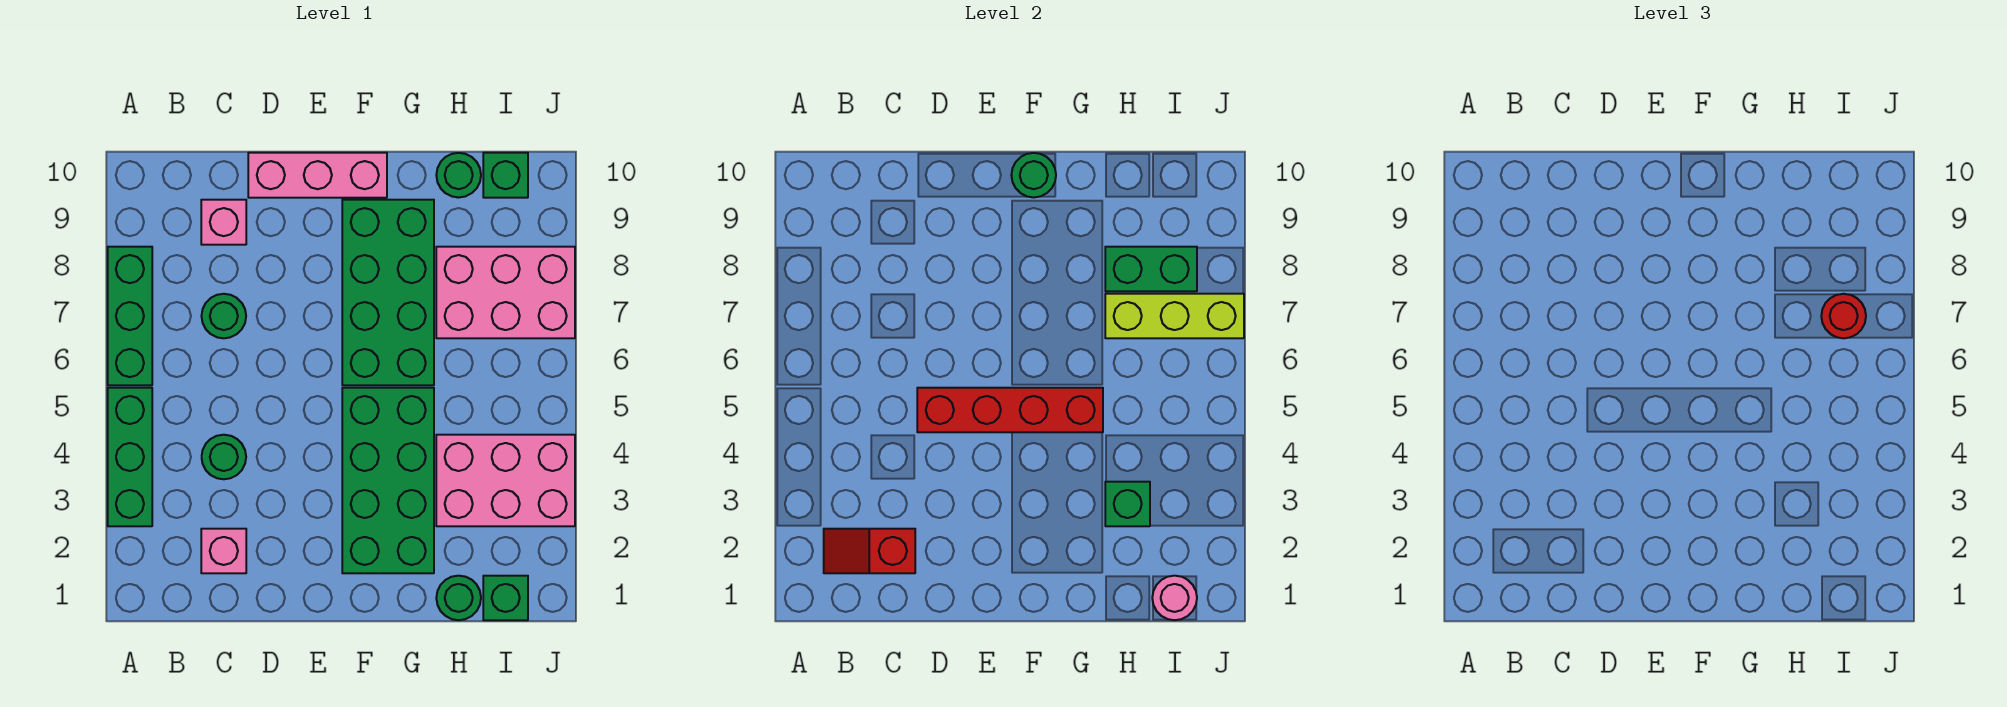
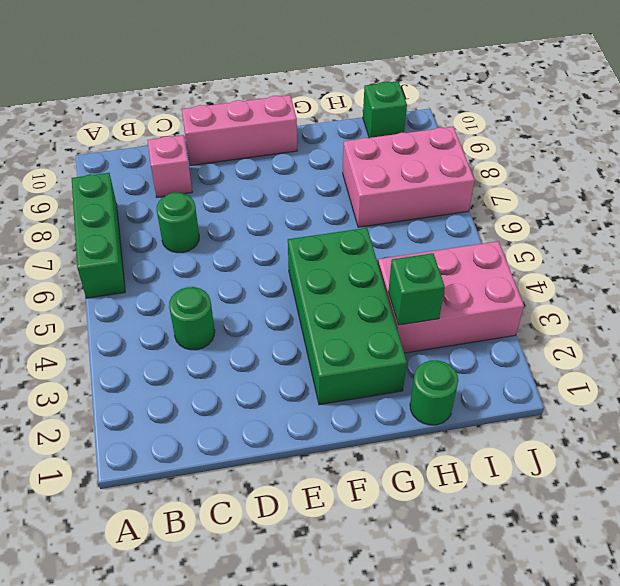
none -> green brick A3:A5 level 1
none -> pink brick C2 level 1
none -> green brick F6:G9 level 1

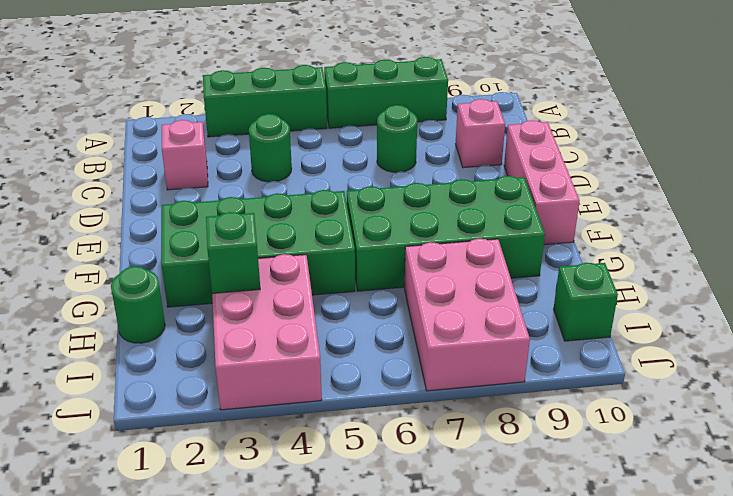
none -> green round brick H10 level 1
none -> green brick I1 level 1
none -> red slope B2:C2 level 2 top C

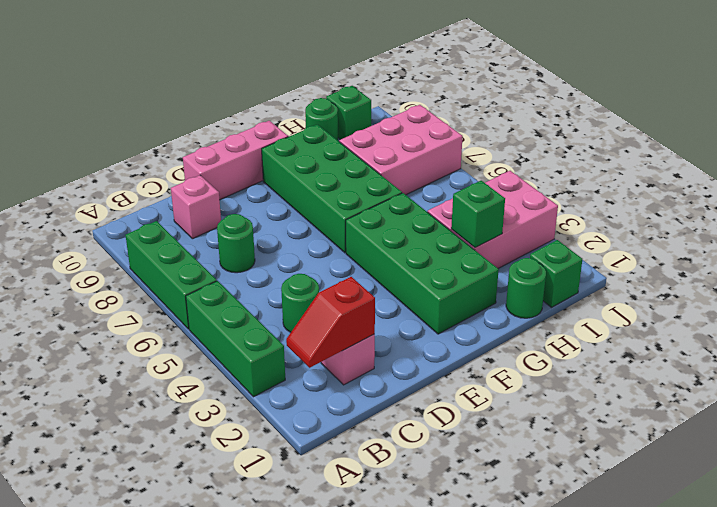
none -> red brick D5:G5 level 2
none -> green round brick F10 level 2
none -> lime brick H7:J7 level 2

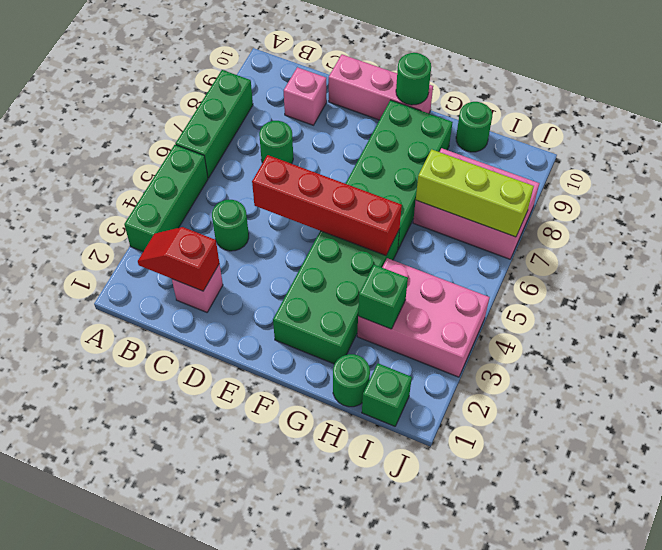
none -> green brick I10 level 1
none -> green brick H8:I8 level 2
none -> pink round brick I1 level 2

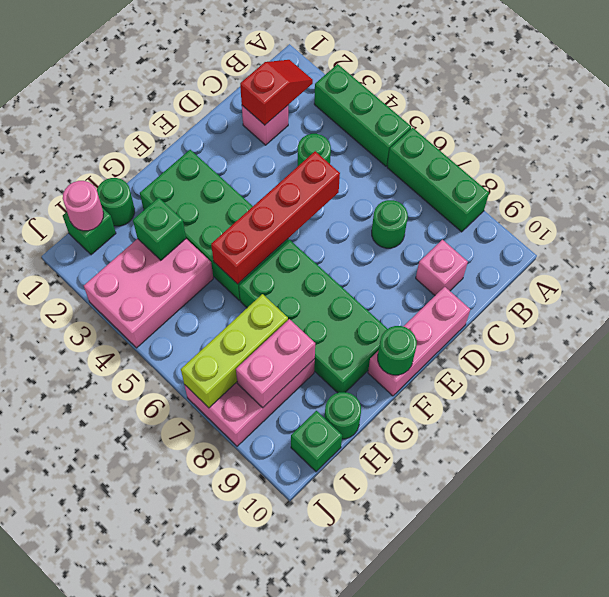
pink brick H8:I8 level 2 -> green brick H8:I8 level 2
none -> red round brick I7 level 3

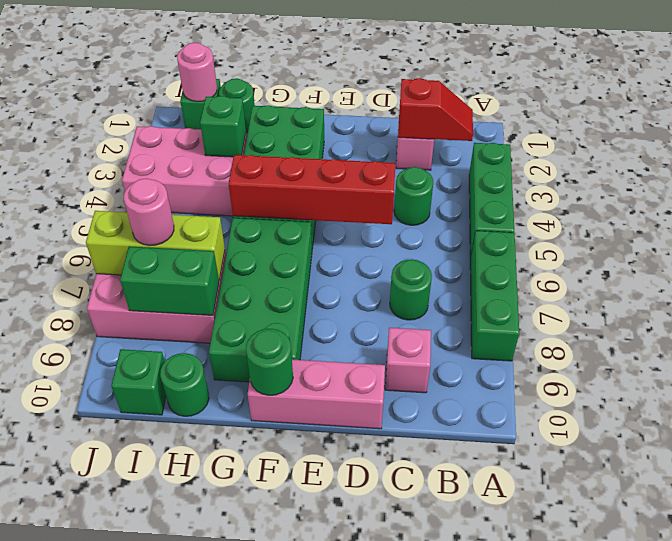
pink round brick I7 level 3 -> red round brick I7 level 3

